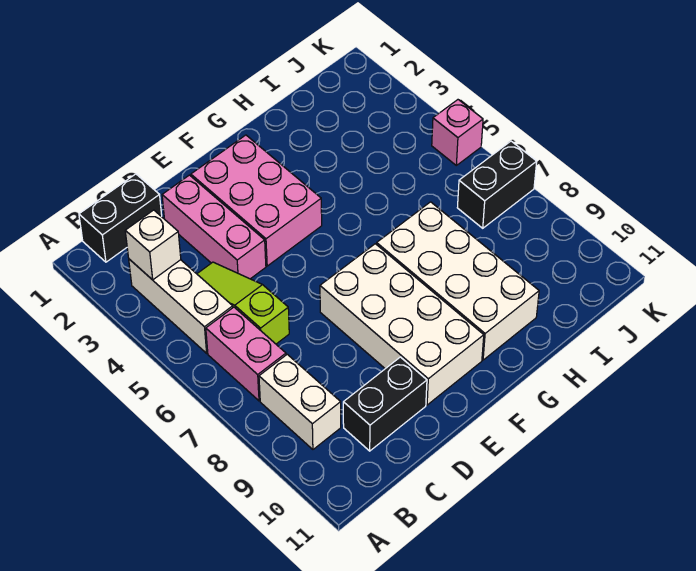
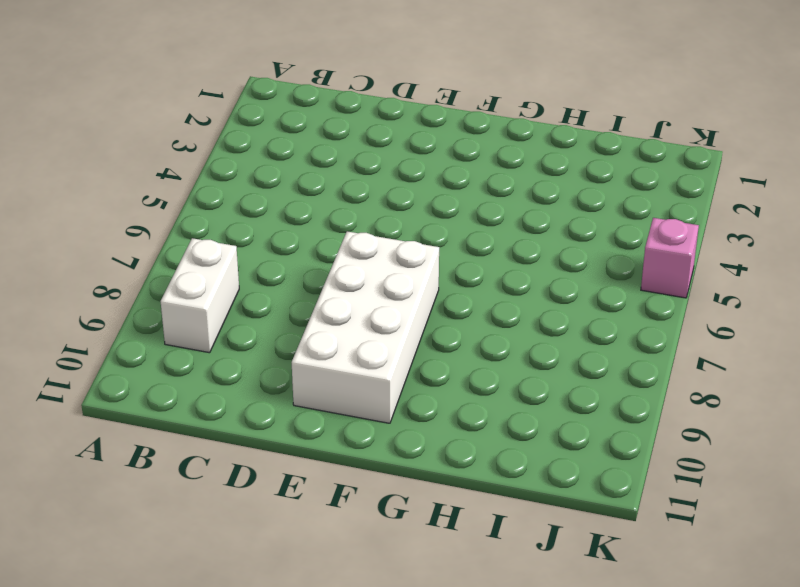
none -> black brick B1:C1 level 1
none -> white brick B3:B5 level 1
none -> pink brick B6:B7 level 1

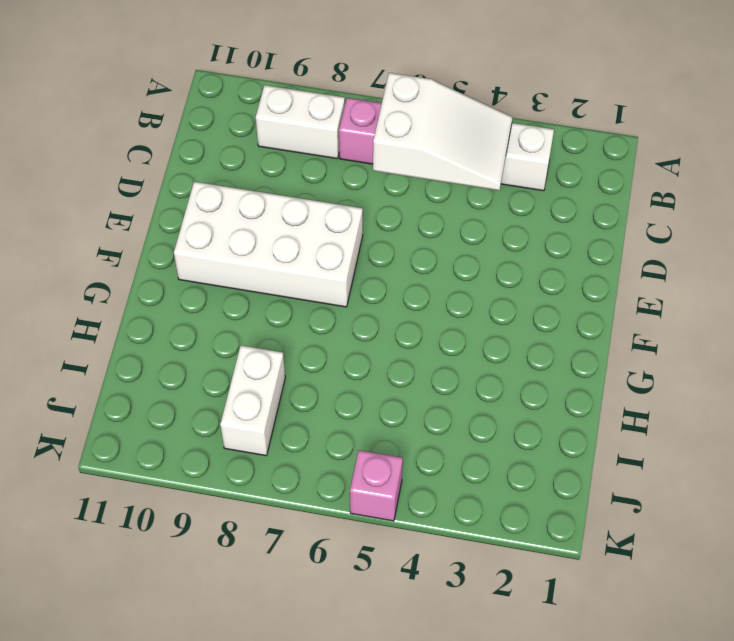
white slope B4:C6 level 2 top 6 -> none
white brick I8:J8 level 1 -> none
none -> black brick B1:C1 level 1
none -> lime slope C4:C6 level 1 top 6
none -> black brick C10:D10 level 1

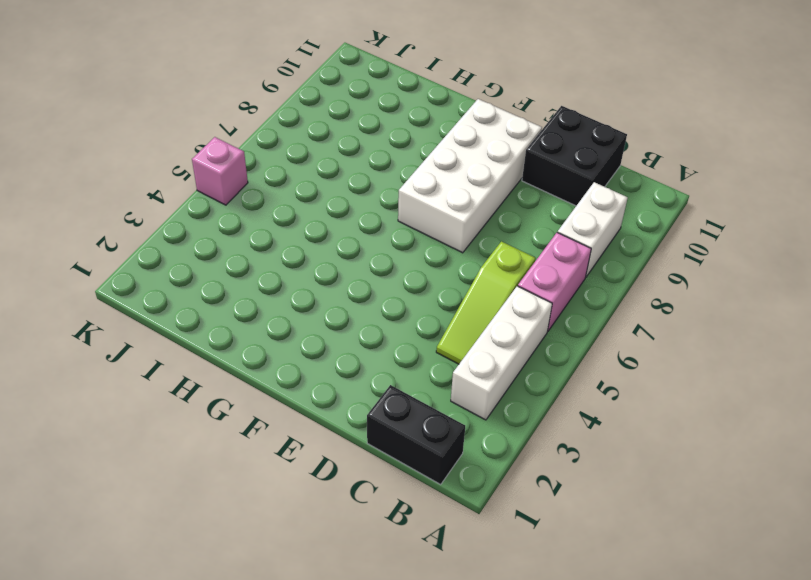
black brick C10:D11 level 1 -> black brick C10:D10 level 1
none -> pink brick D2:D4 level 1
none -> pink brick E2:F4 level 1
none -> white brick G7:H10 level 1

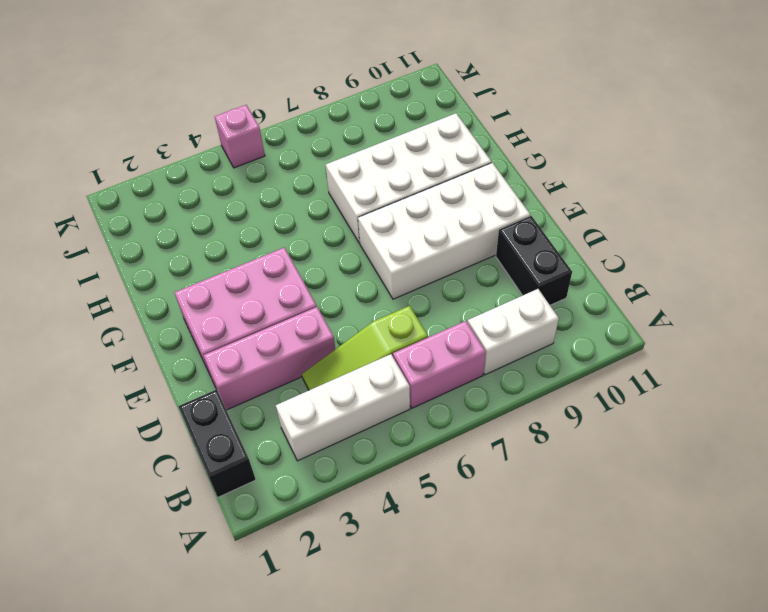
none -> black brick J7:K7 level 1
none -> white brick B3 level 2

